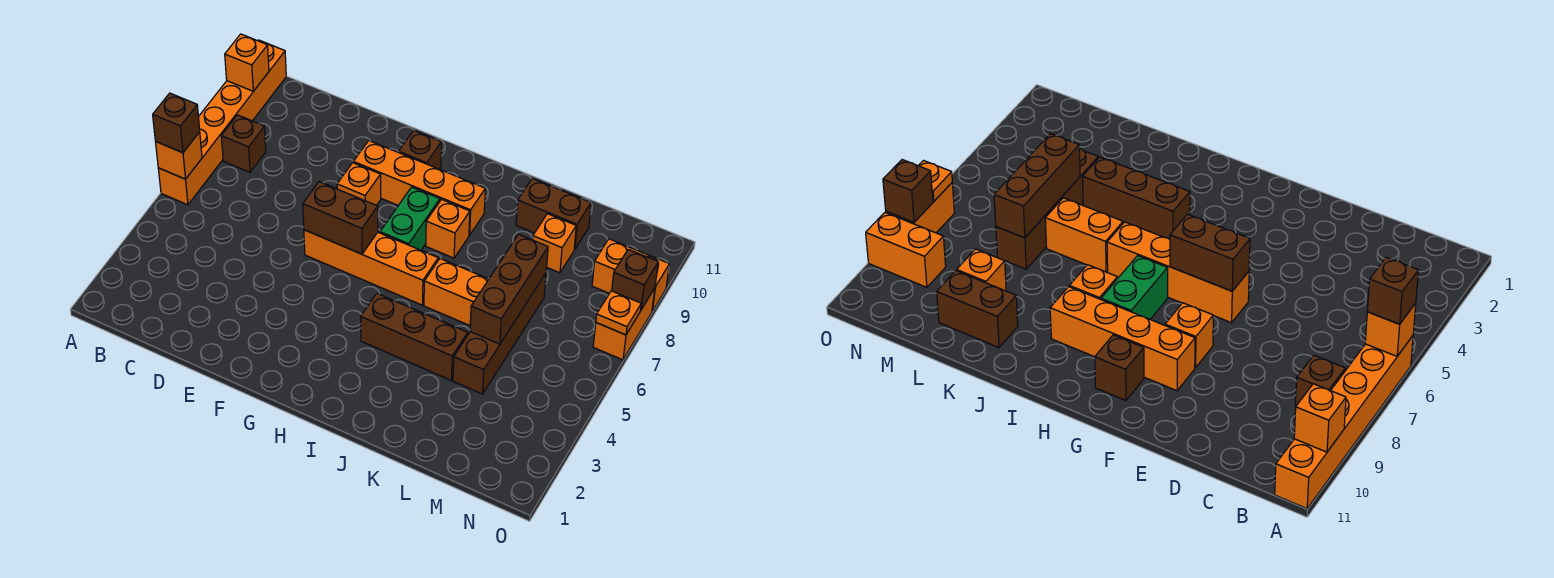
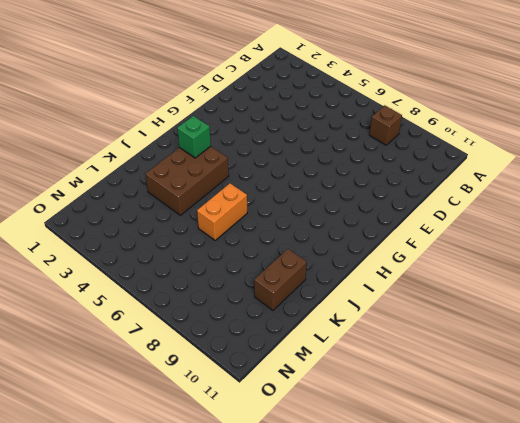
brown brick I3:K4 level 1 -> brown brick I4:K4 level 1
green brick I3 level 2 -> none
none -> orange brick A6:A11 level 1
none -> orange brick F6:I6 level 1
none -> orange brick F8 level 1

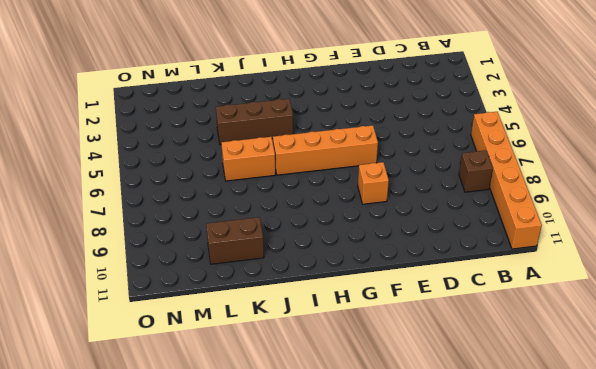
none -> orange brick F9:I9 level 1
none -> brown brick G10 level 1
none -> green brick H7:H8 level 1

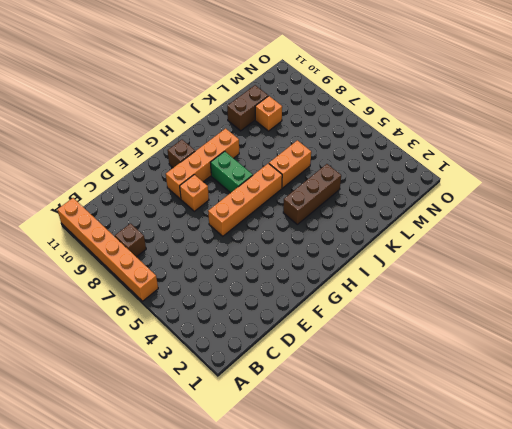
none -> orange brick I8 level 1
none -> brown brick L4:L7 level 1
none -> orange brick N9:O9 level 1

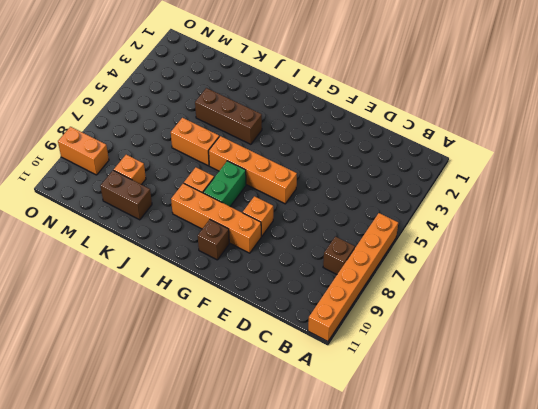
none -> brown brick L4:L7 level 1
none -> orange brick O7:O8 level 1
none -> orange brick A6 level 2

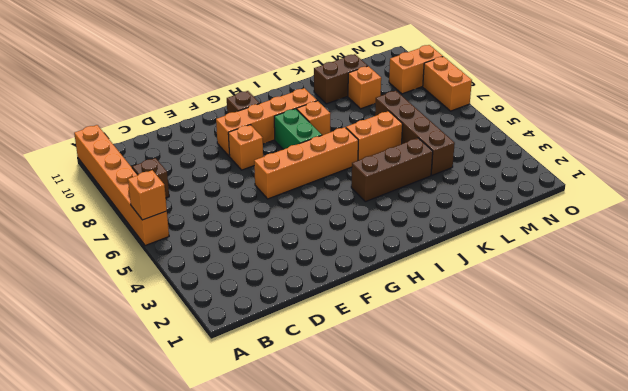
none -> orange brick A10 level 2
none -> brown brick F6:G6 level 2
none -> brown brick L5:L7 level 2

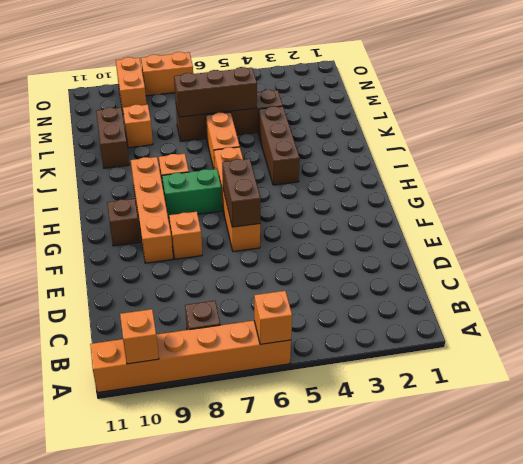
none -> orange plate O7 level 2
none -> brown brick O8 level 2
none -> brown brick A6 level 3

